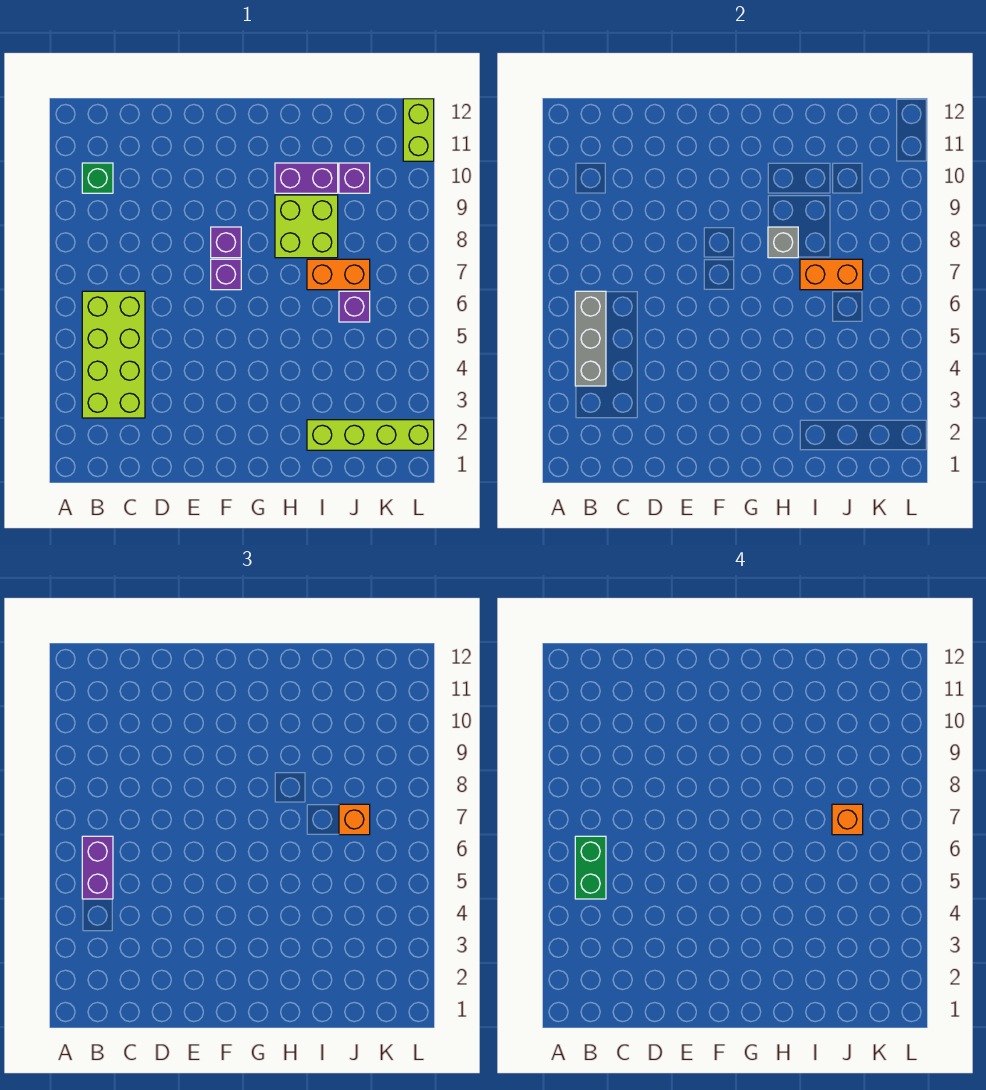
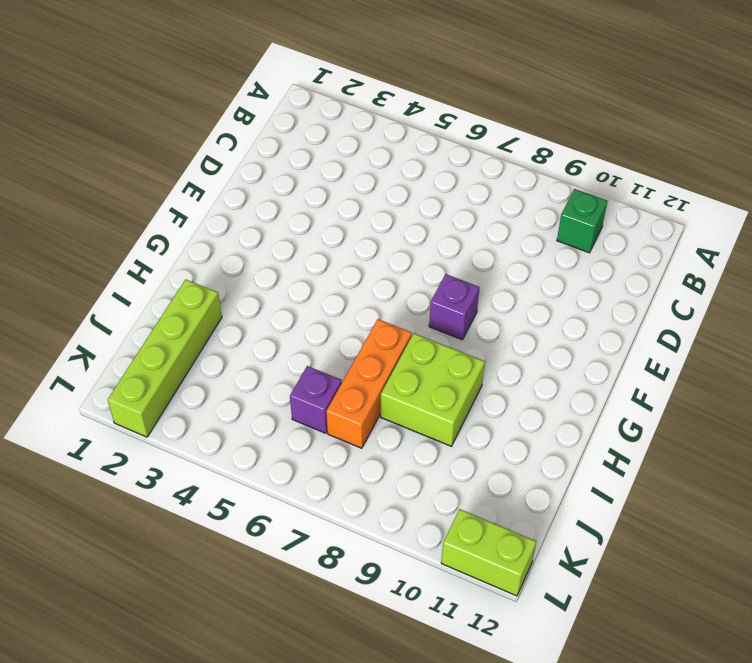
orange brick H7:J7 level 1 -> orange brick I7:J7 level 1
none -> lime brick B3:C6 level 1
none -> purple brick F7 level 1
none -> purple brick H10:I10 level 1

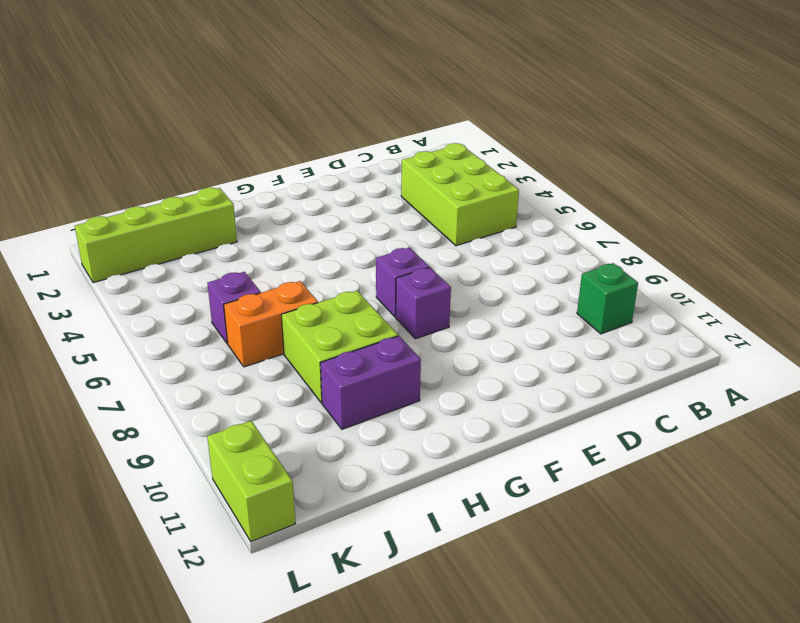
lime brick B3:C5 level 1 -> lime brick B3:C6 level 1
none -> purple brick J10 level 1
none -> grey brick B4:B6 level 2
none -> grey brick H8 level 2

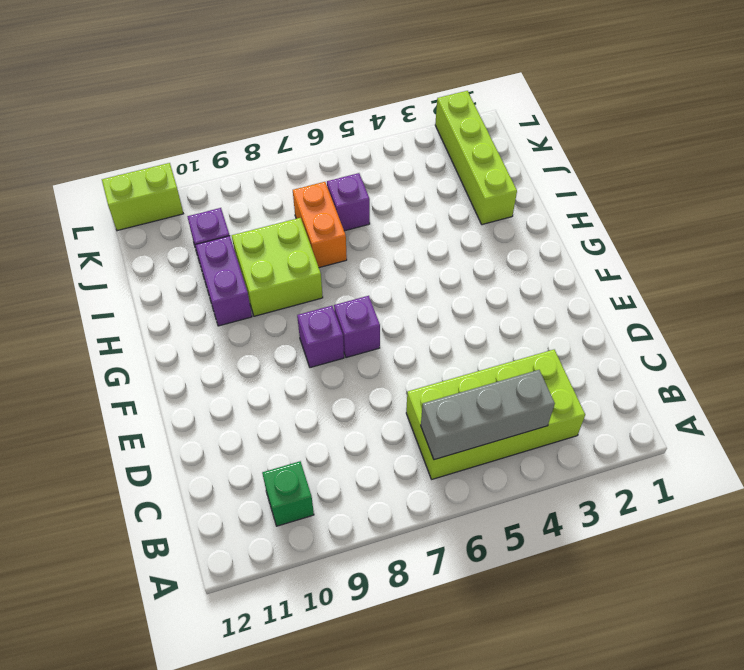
none -> grey brick H8 level 2
none -> orange brick I7:J7 level 2
none -> purple brick B5:B6 level 3

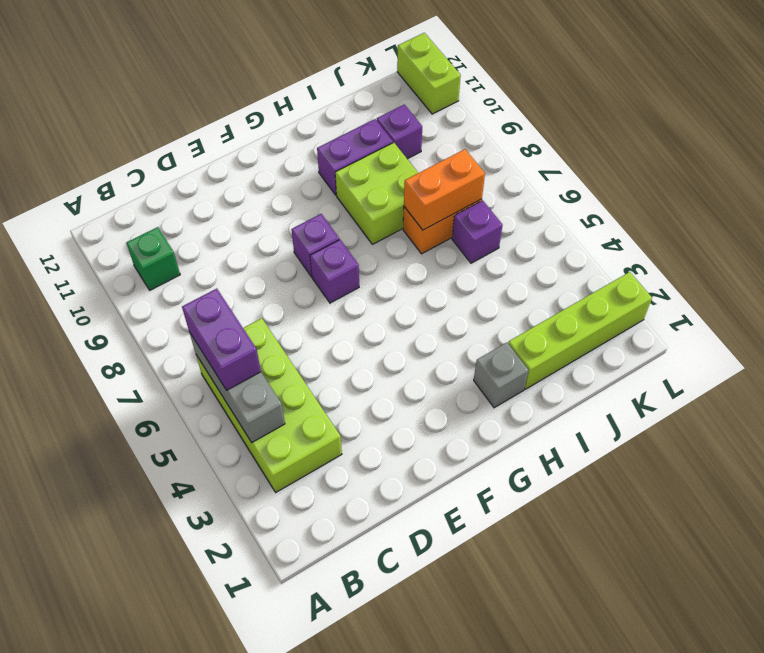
grey brick H2 level 1 -> grey brick H8 level 2
none -> orange brick J7 level 3
none -> green brick B5:B6 level 4
none -> orange brick J7 level 4

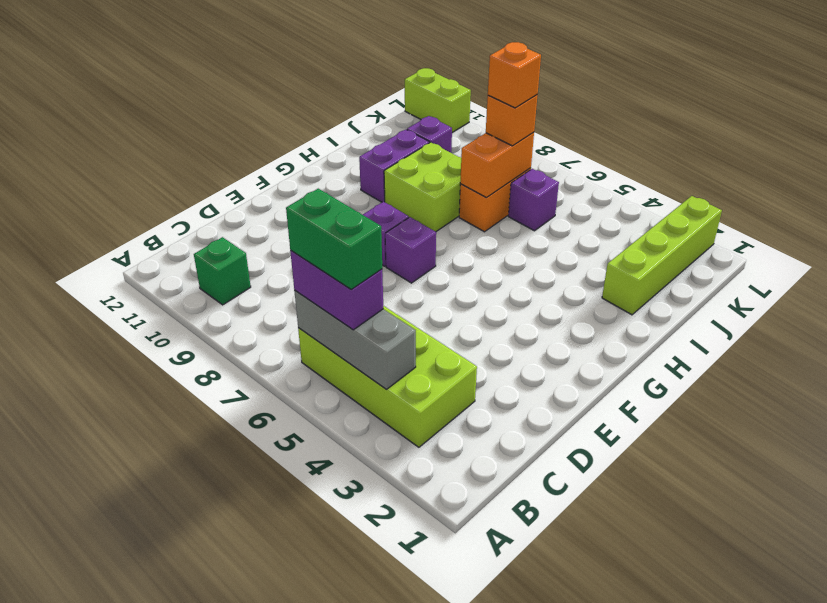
none -> grey brick H8 level 2

